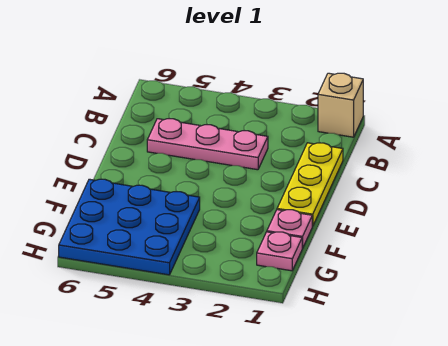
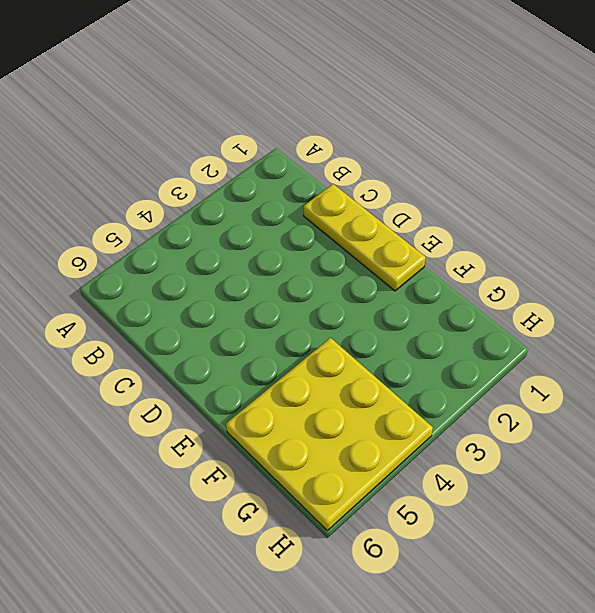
yellow plate F4:H6 level 1 -> blue plate F4:H6 level 1
none -> tan brick A1 level 1
none -> pink plate C3:C5 level 1

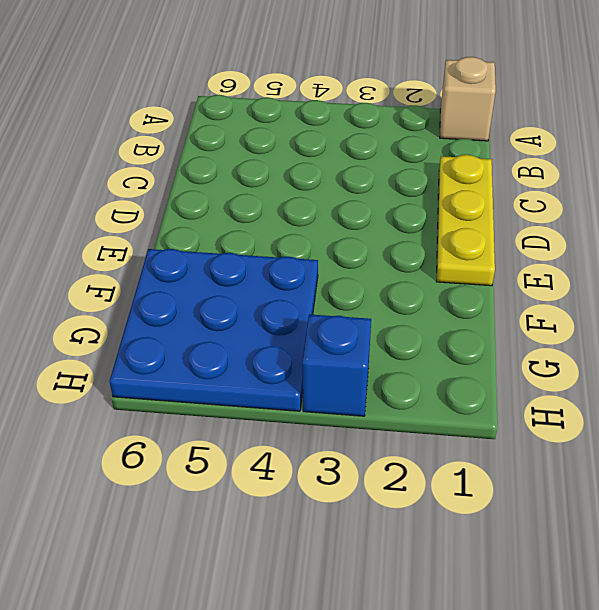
blue brick H3 level 1 -> none
none -> pink plate C3:C5 level 1
none -> pink plate F1 level 1

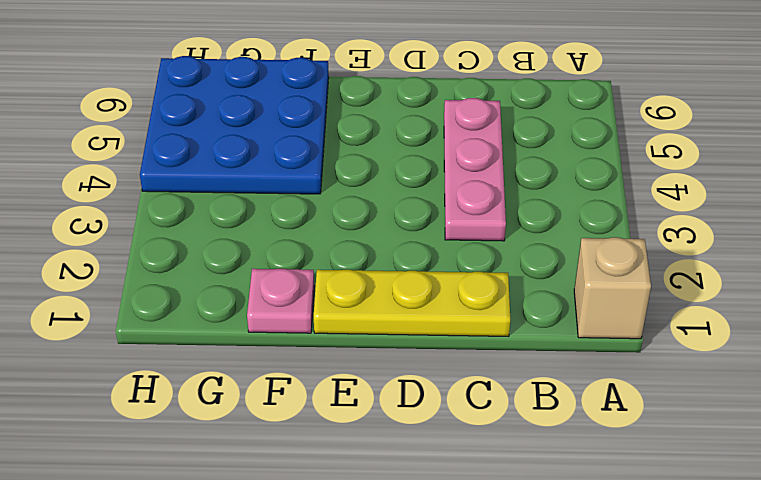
none -> pink plate G1 level 1

